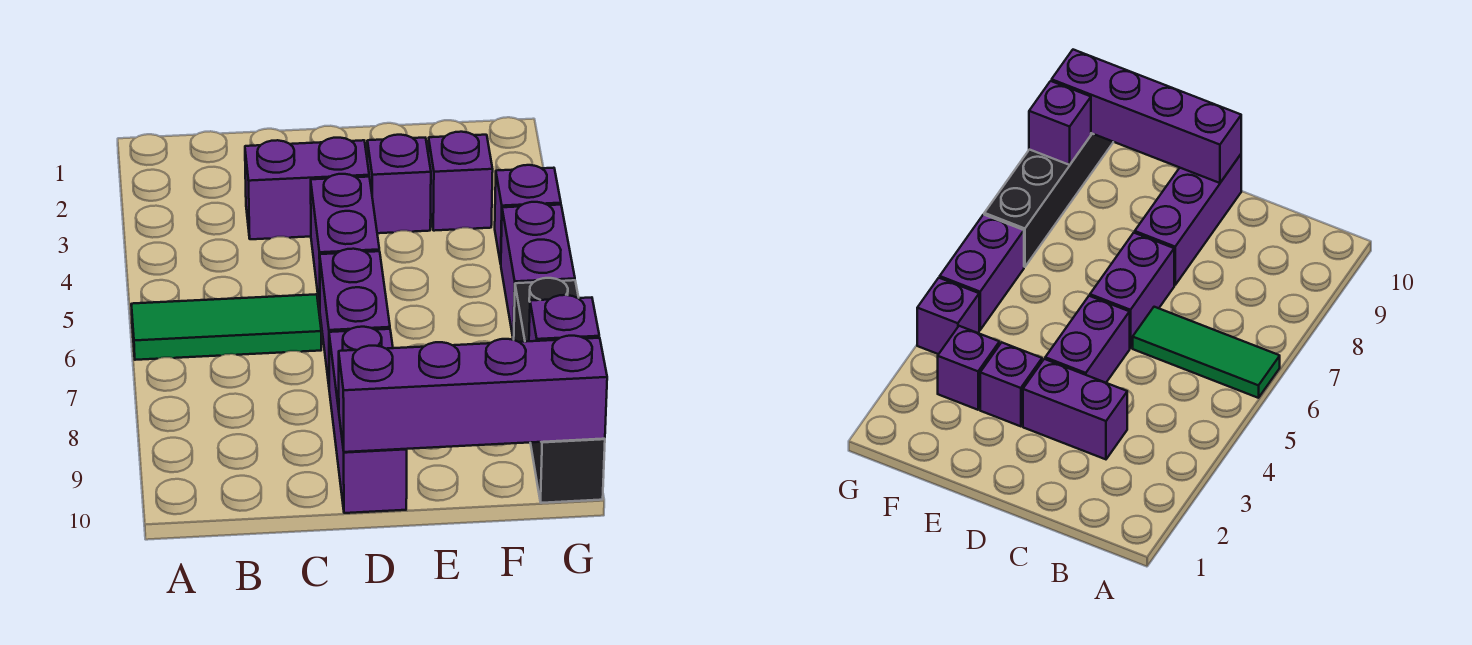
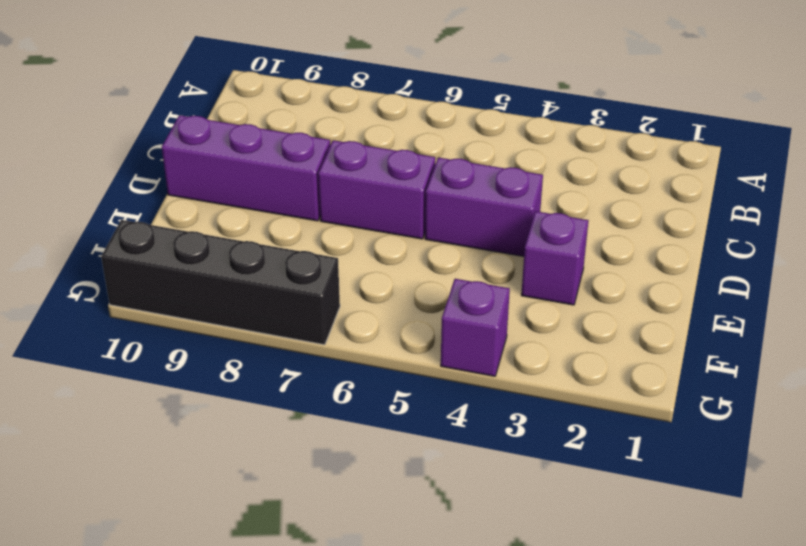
none -> green tile A6:C6 level 1
none -> purple brick C3:D3 level 1
none -> purple brick F3 level 1

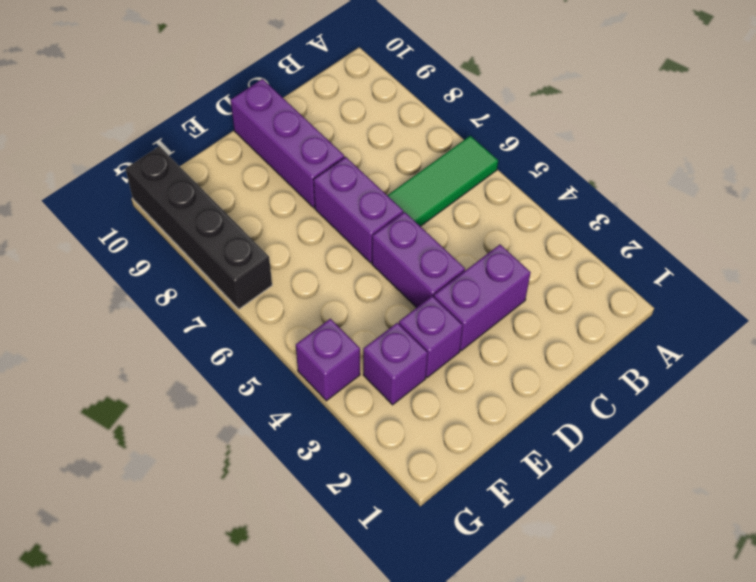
none -> purple brick G5:G6 level 1
none -> purple brick D10:G10 level 2
none -> purple brick G9 level 2

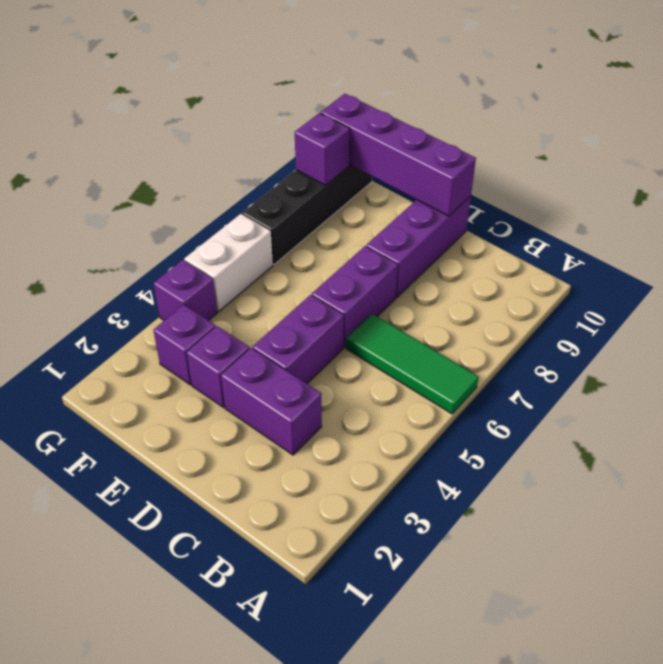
white brick G5:G6 level 1 -> purple brick G5:G6 level 1

